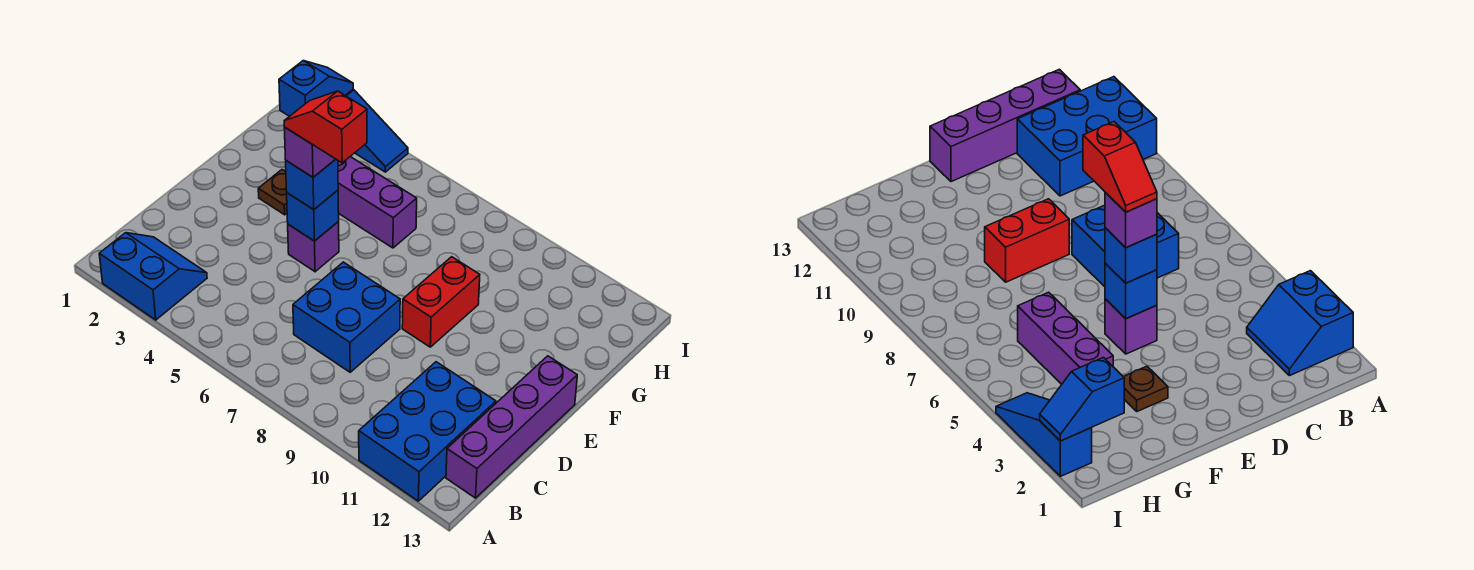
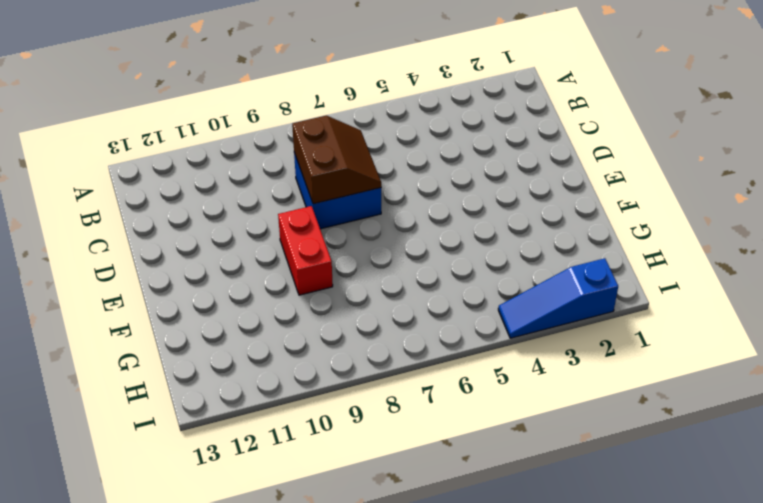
brown slope C7:D8 level 2 top 8 -> none
none -> blue slope A2:B3 level 1 top A
none -> blue brick A11:C12 level 1
none -> purple brick B13:E13 level 1

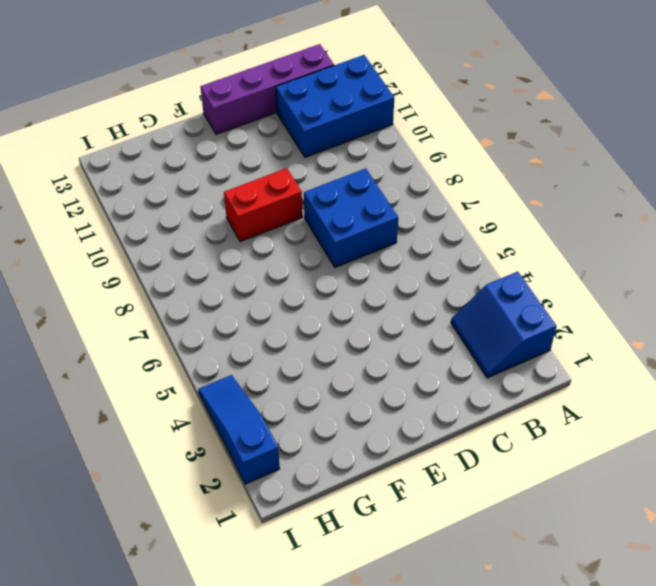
none -> purple brick E5 level 1
none -> brown plate F3 level 1
none -> purple brick G4:G6 level 1

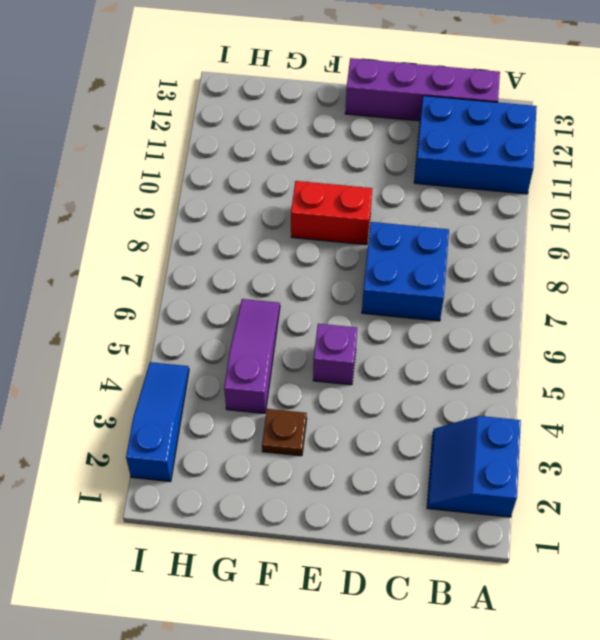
purple slope G4:G6 level 1 top 4 -> purple brick G4:G6 level 1
none -> blue brick E5 level 2
none -> blue slope H2:I2 level 2 top H
none -> blue brick E5 level 3

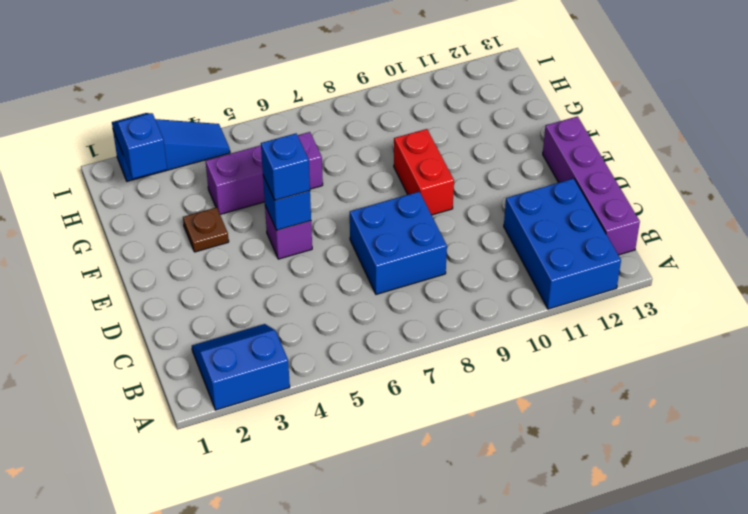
none -> purple brick E5 level 4
none -> red slope E5:E6 level 5 top 6

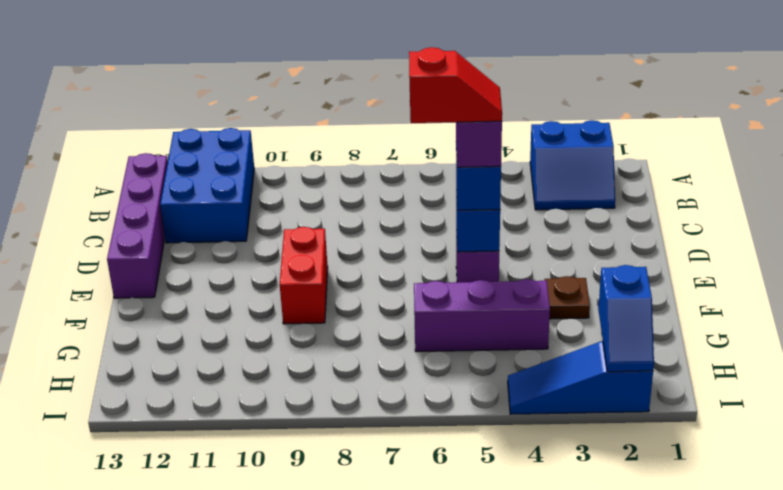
none -> blue brick C7:D8 level 1

